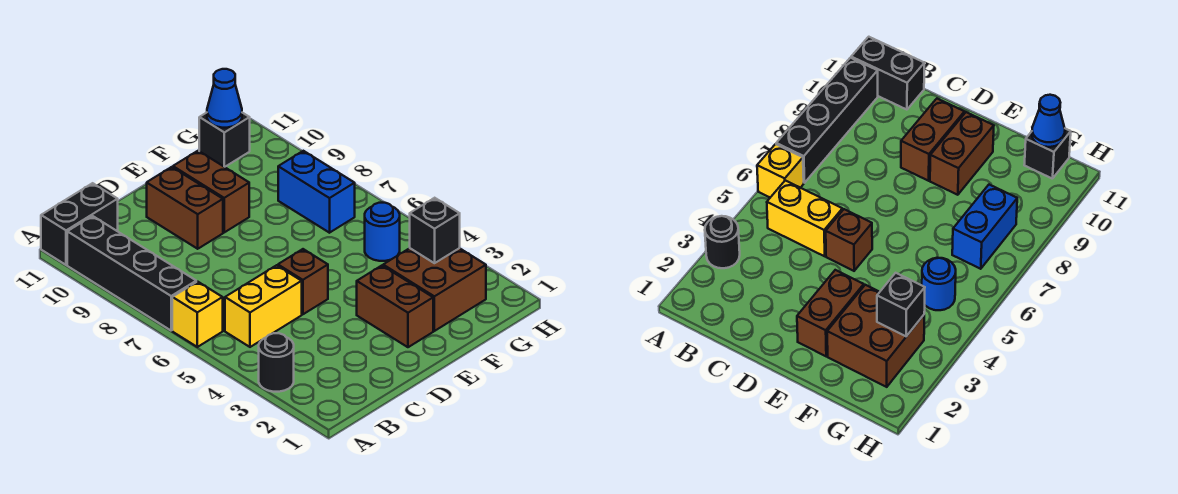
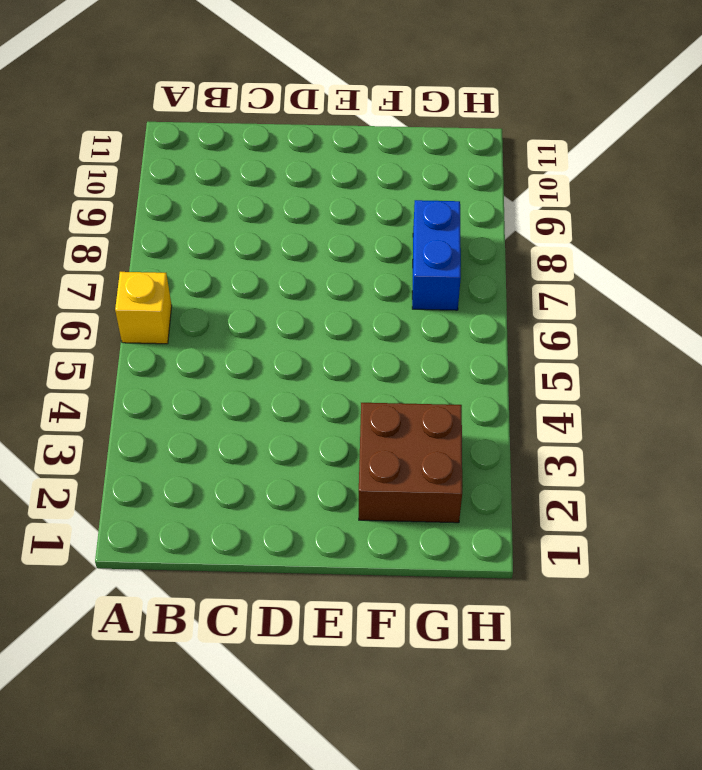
none -> black round brick A3 level 1
none -> black brick A7:A10 level 1
none -> black brick A11:B11 level 1

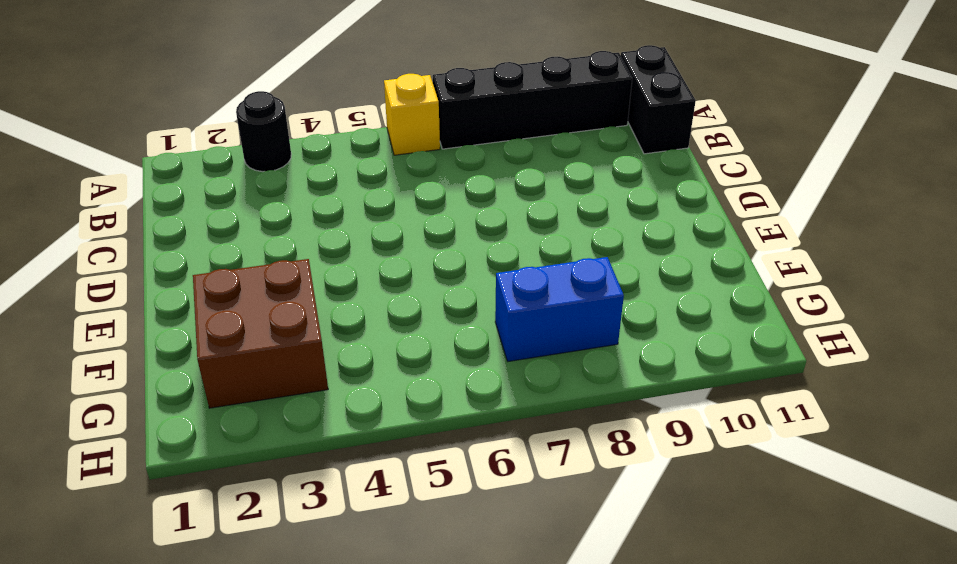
none -> yellow brick B5:C5 level 1
none -> brown brick D5 level 1
none -> brown brick D9:D10 level 1

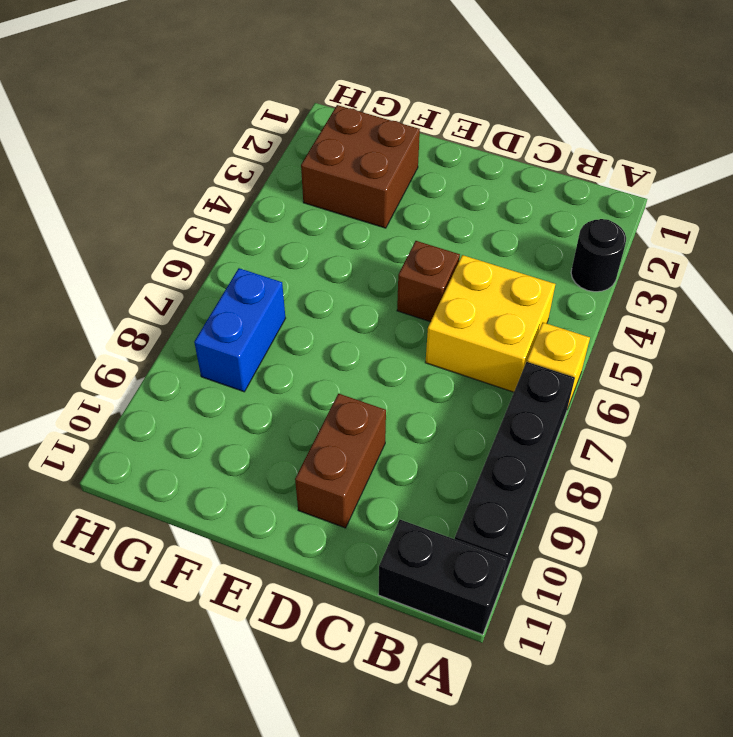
yellow brick B5:C6 level 1 -> yellow brick B5:C5 level 1
none -> brown brick E2:E3 level 1
none -> brown brick E9:E10 level 1
none -> blue round brick G5 level 1

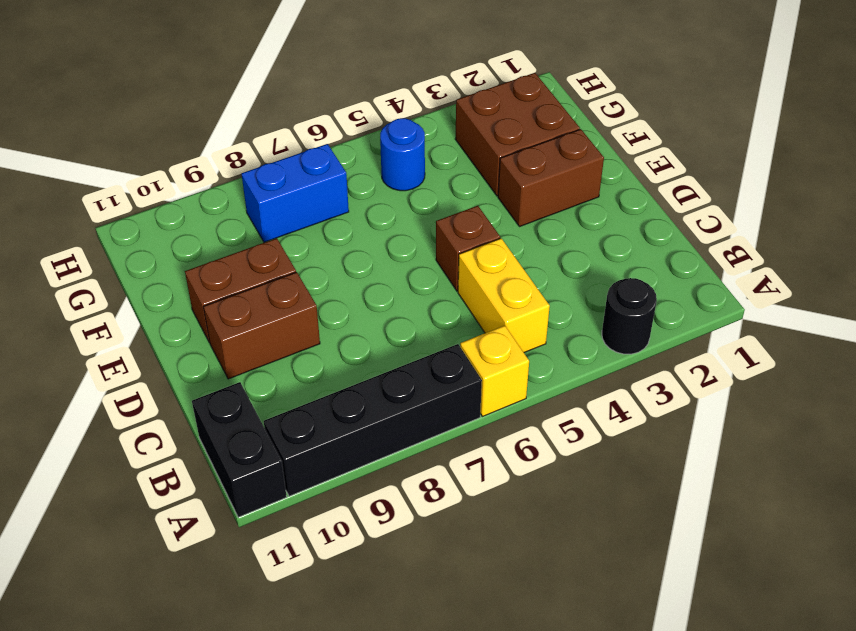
none -> black brick G11 level 1
none -> black brick G3 level 2
none -> blue cone G11 level 2

